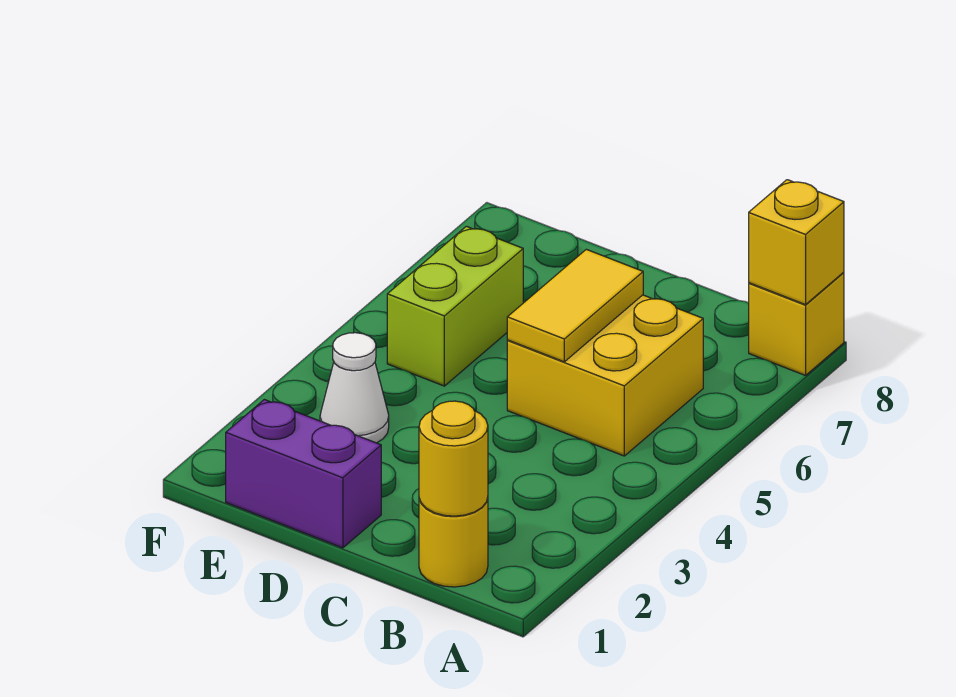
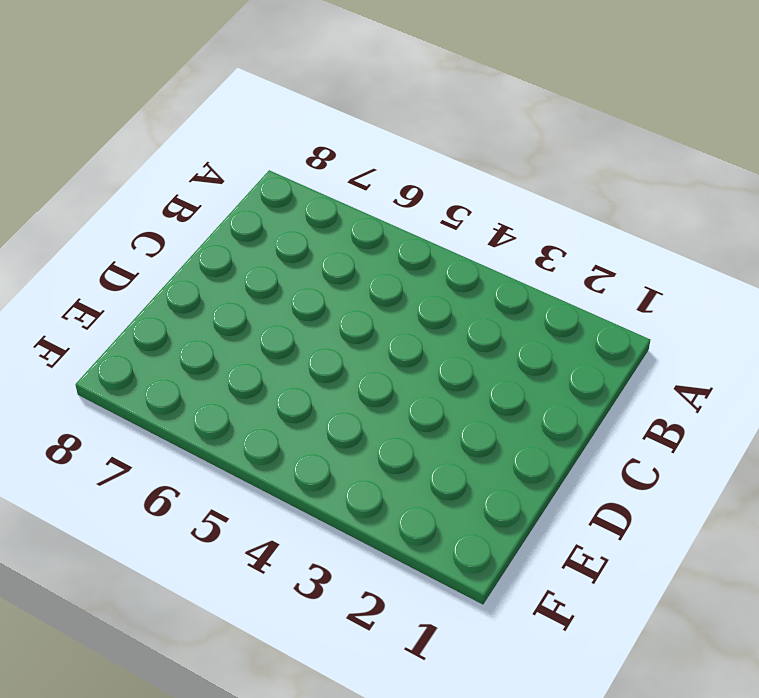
none -> yellow brick A8 level 1
none -> yellow round brick B1 level 1

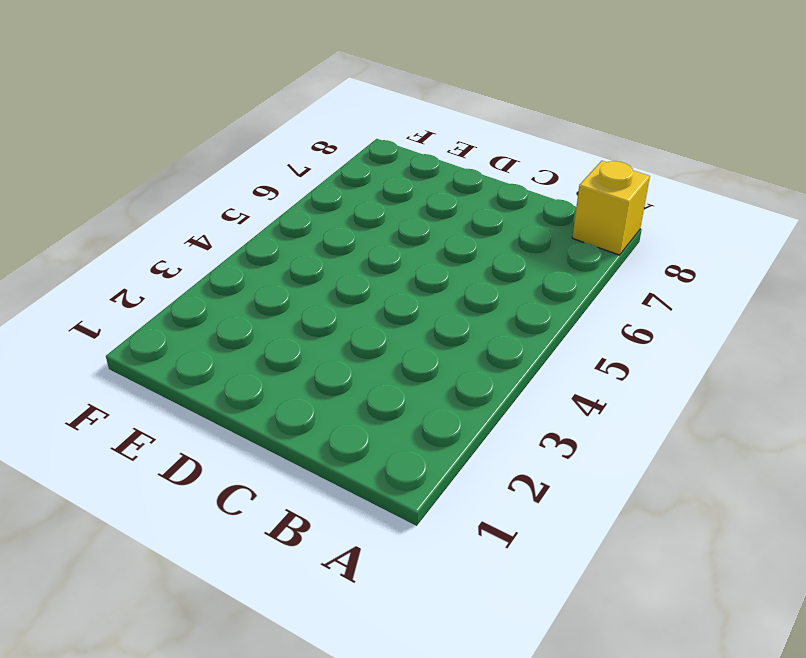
none -> yellow round brick B1 level 1
none -> yellow brick B5:C6 level 1

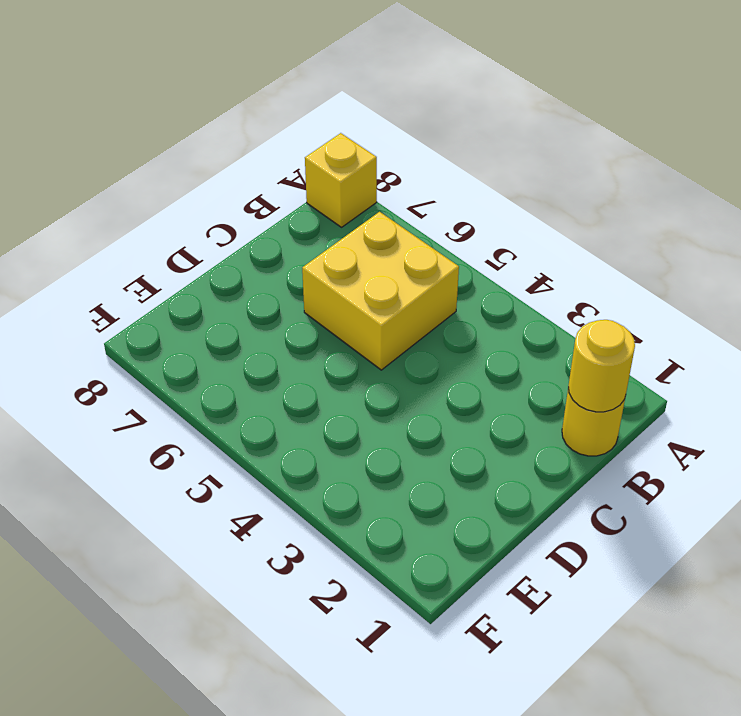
none -> purple brick D1:E1 level 1
none -> white cone E3 level 1

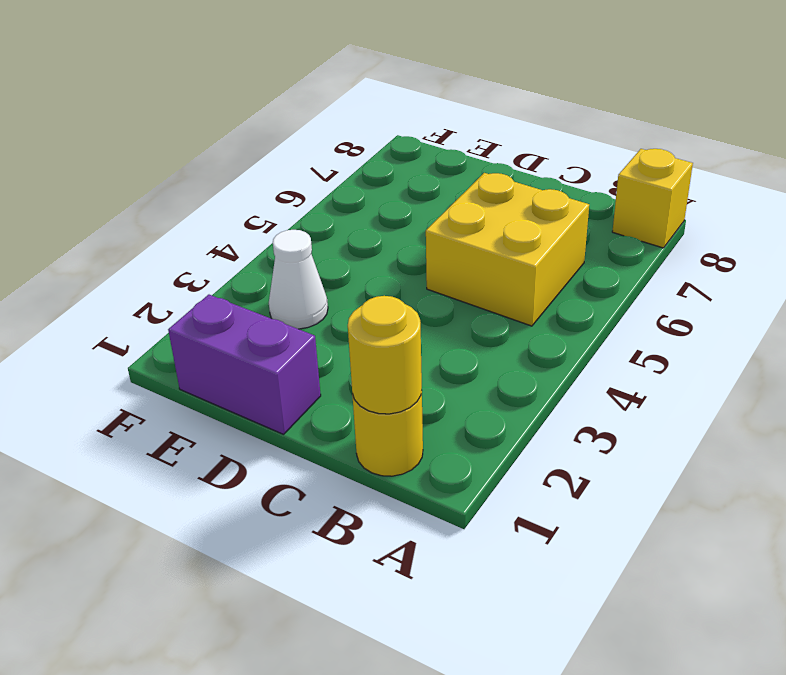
none -> lime brick E5:E6 level 1
none -> yellow brick A8 level 2

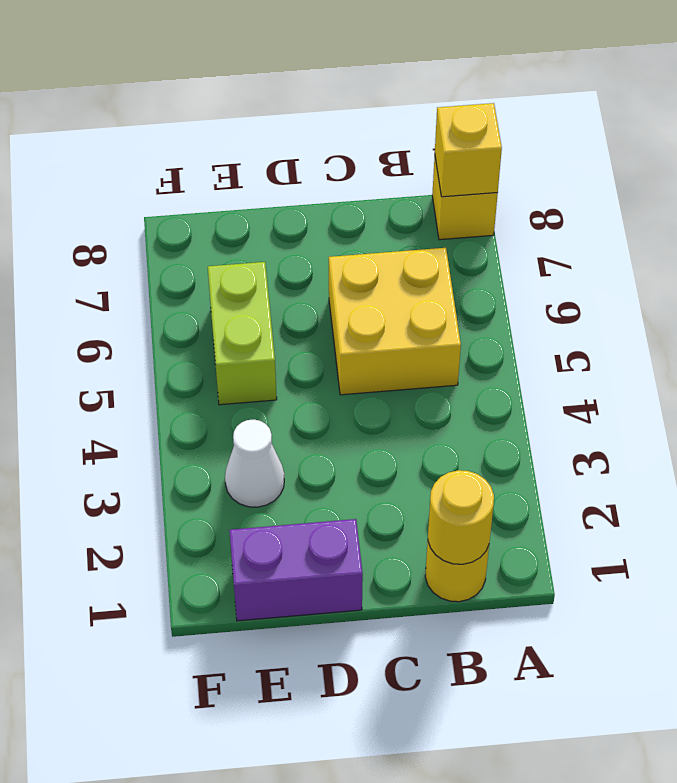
none -> yellow tile C5:C6 level 2

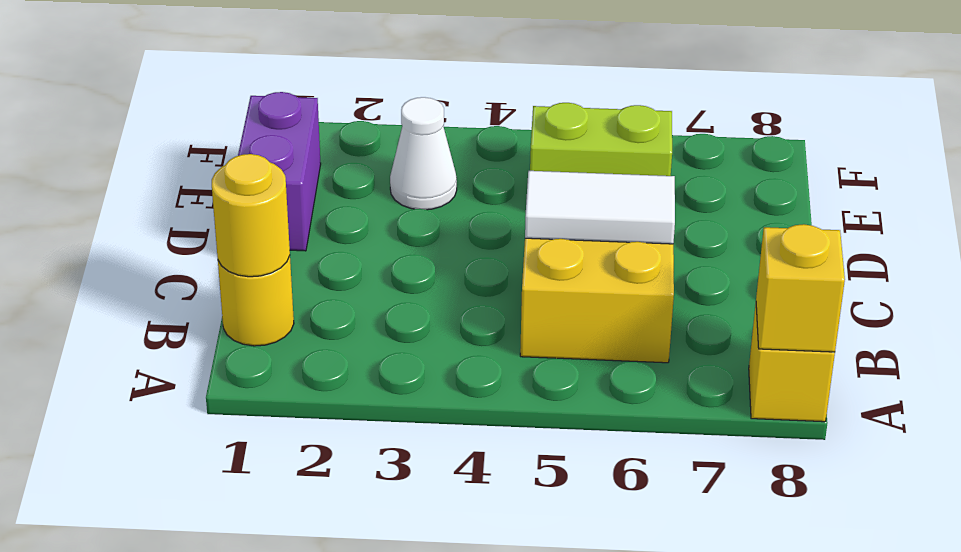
white tile C5:C6 level 2 -> yellow tile C5:C6 level 2

